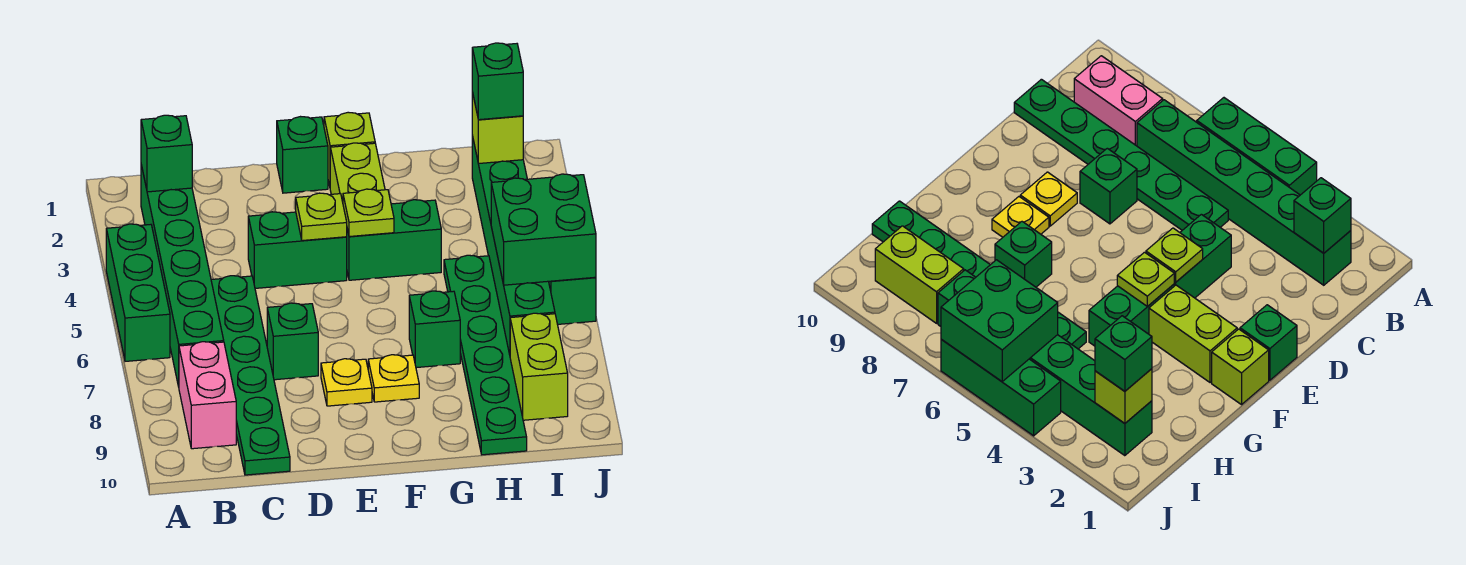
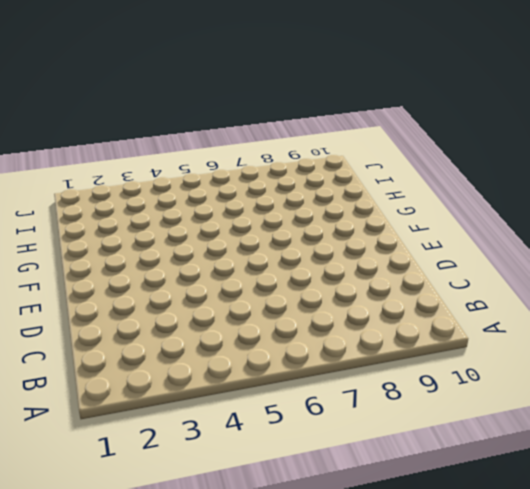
none -> green brick A4:A6 level 1
none -> green brick B2:B7 level 1
none -> pink brick B8:B9 level 1

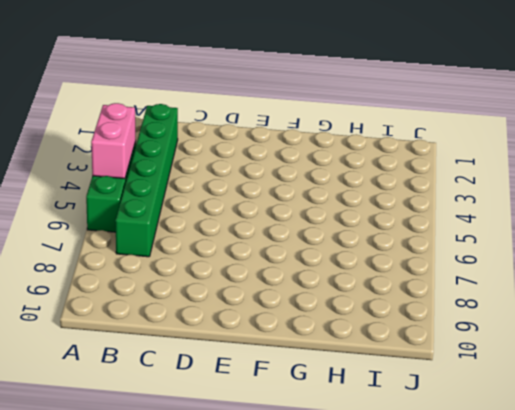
pink brick A4:A5 level 2 -> pink brick B8:B9 level 1
none -> green plate C5:C10 level 1
none -> green brick D4:E4 level 1
none -> green brick D7 level 1

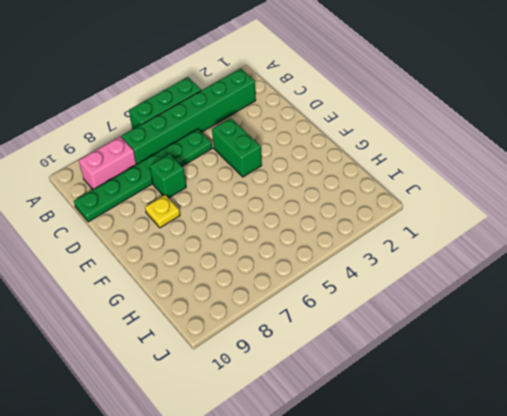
none -> green brick E1 level 1
none -> lime brick F1 level 1
none -> lime brick F2:F3 level 1

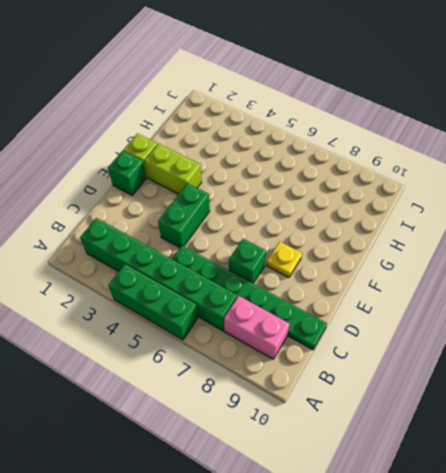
none -> green brick F4:G4 level 1
none -> yellow plate F8 level 1
none -> green brick G7 level 1

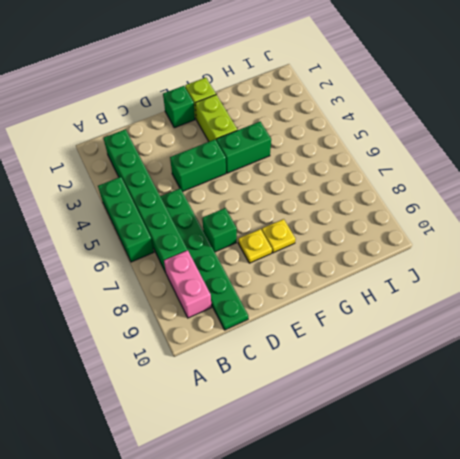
none -> green brick G7 level 1
none -> green plate H5:H10 level 1
none -> green brick I2:I7 level 1

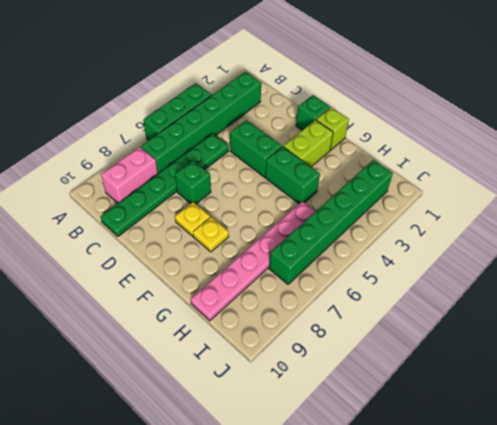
pink plate H5:H10 level 1 -> green plate H5:H10 level 1
none -> green brick G7 level 1
none -> lime brick I8:I9 level 1
none -> green brick J4:J6 level 1

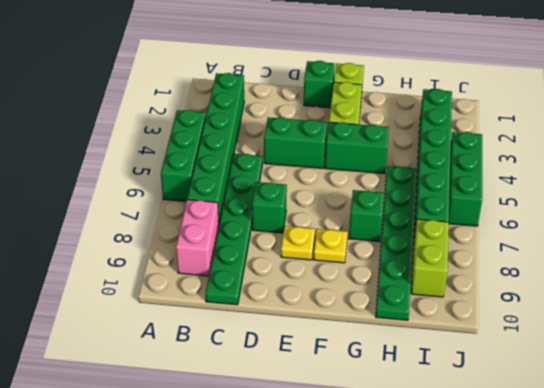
none -> green brick B2 level 2
none -> lime plate E4 level 2
none -> lime plate F4 level 2

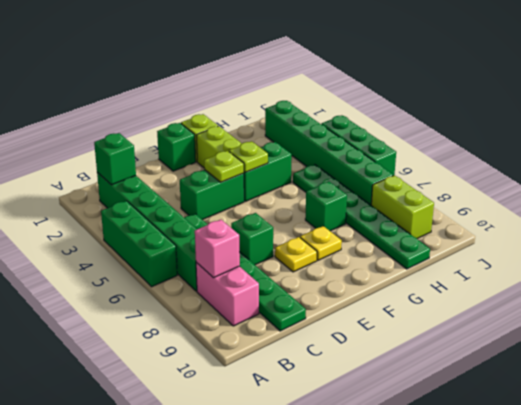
pink brick B8 level 2 -> none
none -> lime brick I2 level 2
none -> green brick I5:J6 level 2
none -> green brick I2 level 3

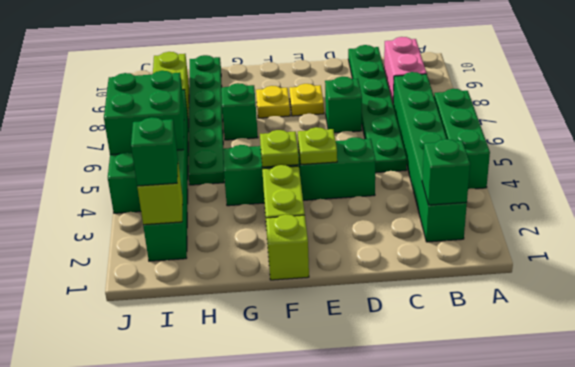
none -> green brick E1 level 1

